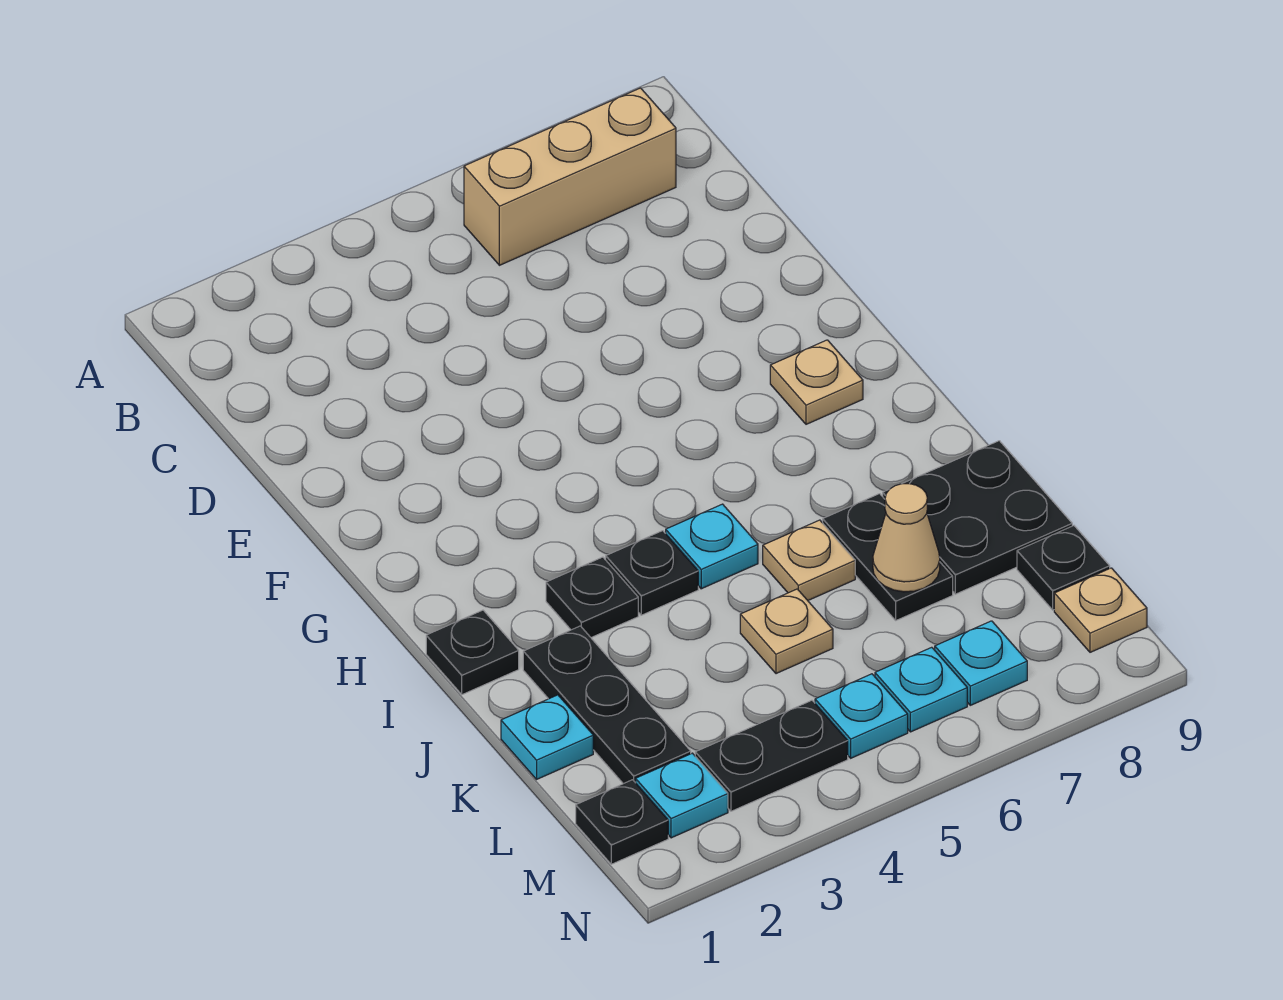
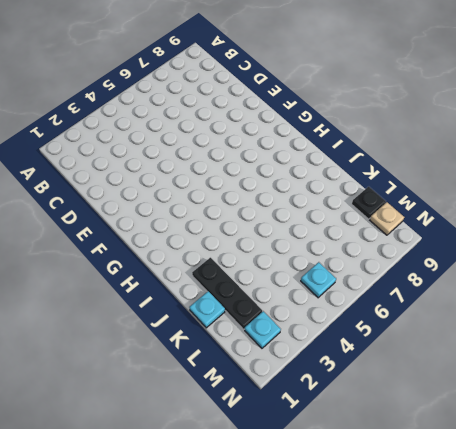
none -> tan brick B6:B8 level 1
none -> tan plate G8 level 1
none -> black plate I1 level 1

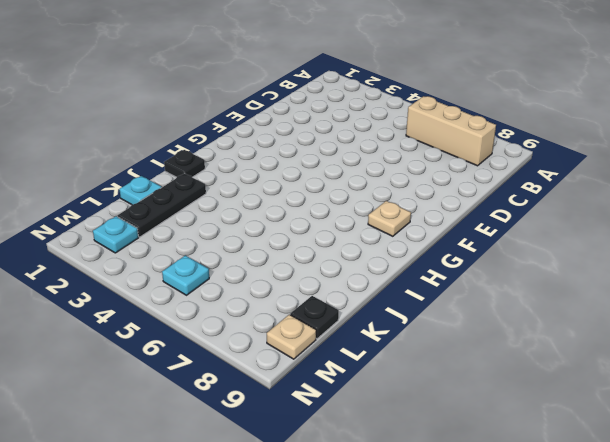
none -> black plate I3 level 1
none -> black plate I4 level 1
none -> cyan plate I5 level 1

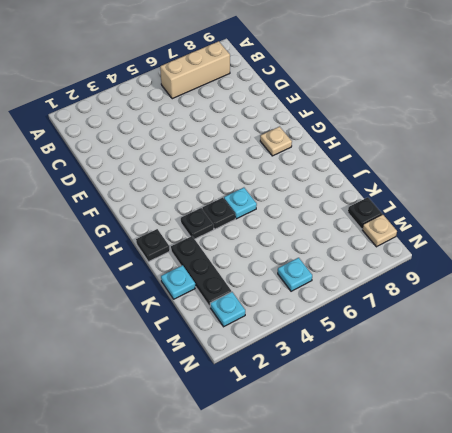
none -> tan plate J6 level 1
none -> black plate J7:K7 level 1
none -> black plate J8:K9 level 1

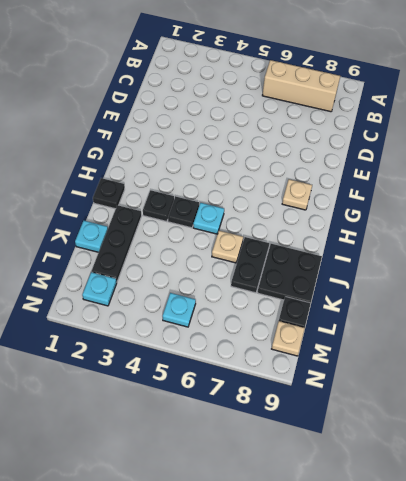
none -> tan plate K5 level 1
none -> black plate M1 level 1
none -> black plate M3:M4 level 1

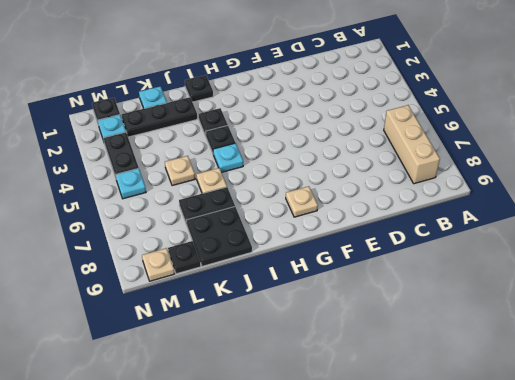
none -> cyan plate M6 level 1
none -> cyan plate M7 level 1
none -> tan cone K7 level 2

